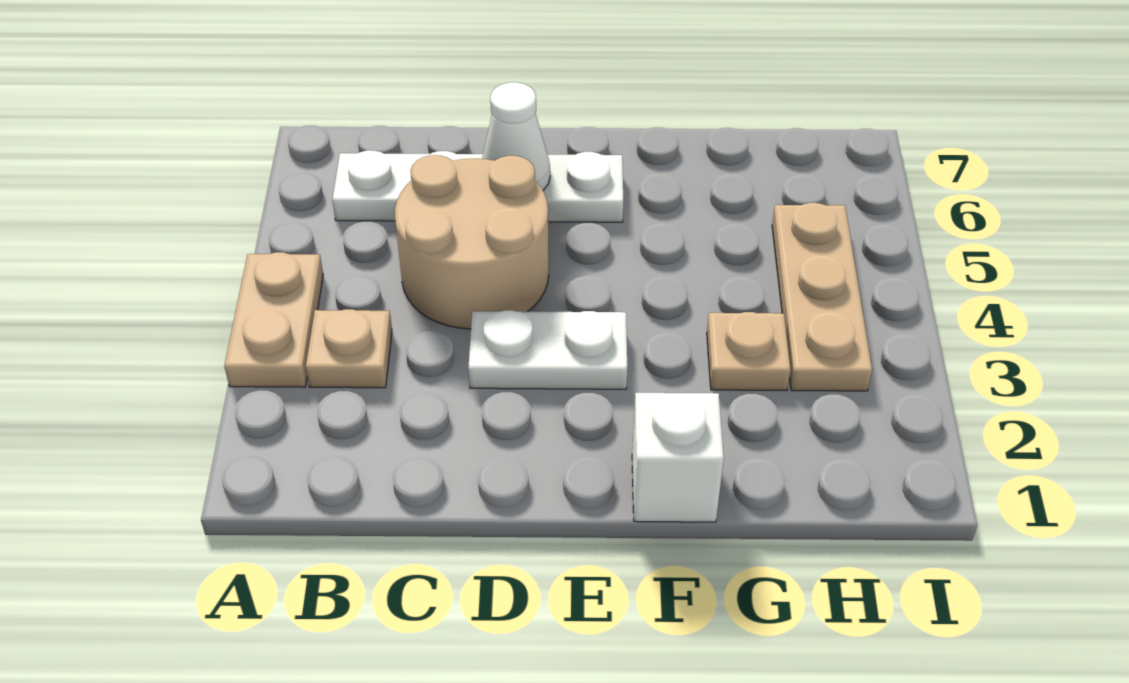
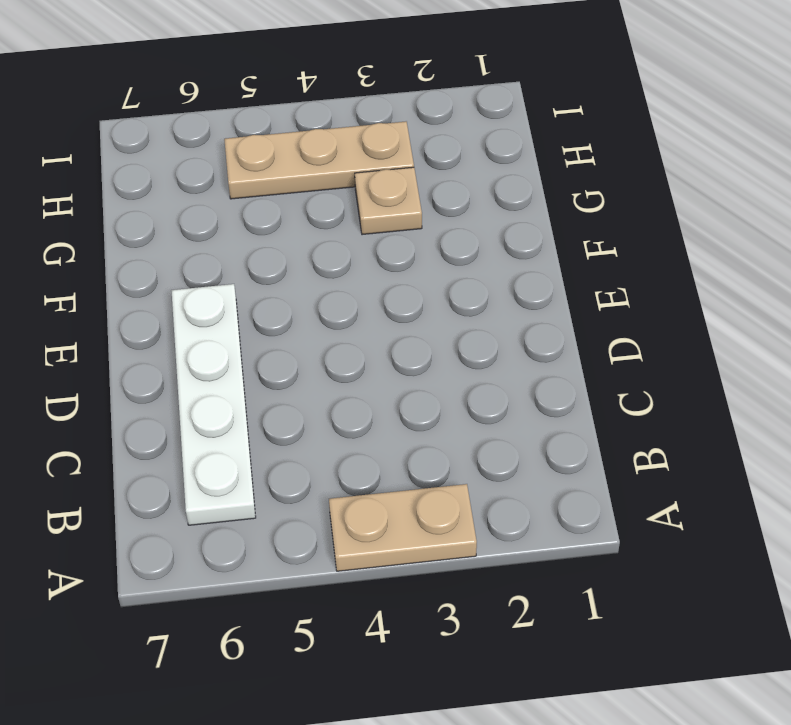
none -> tan plate B3 level 1
none -> tan round brick C4:D5 level 1

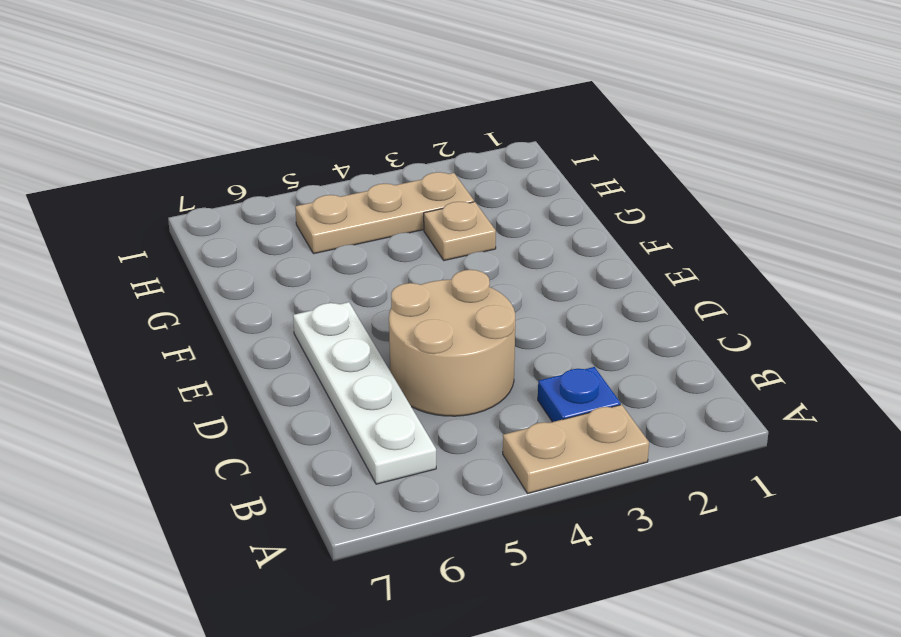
blue plate B3 level 1 -> tan plate B3 level 1
none -> white plate D3:E3 level 1
none -> white brick F1 level 1

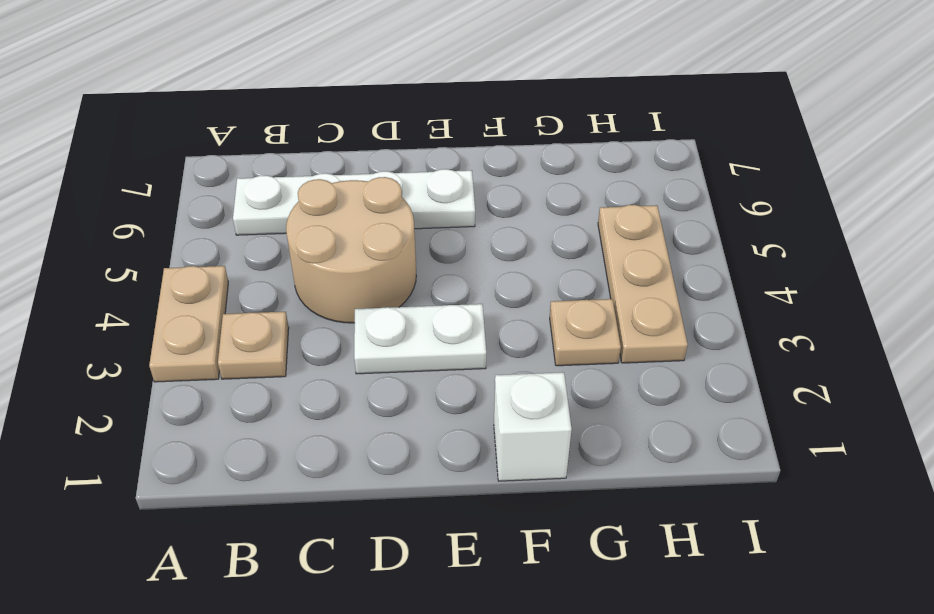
none -> white cone D6 level 2

